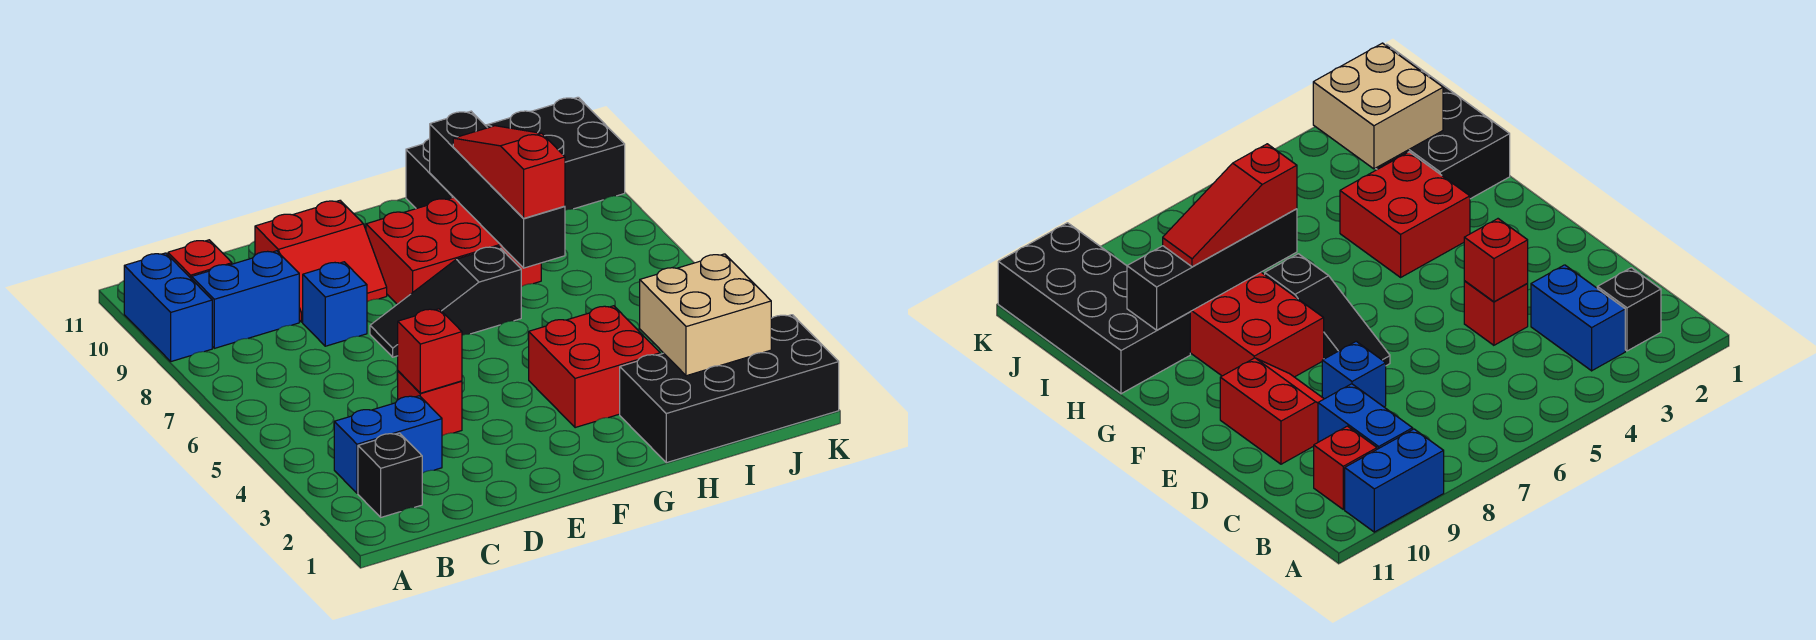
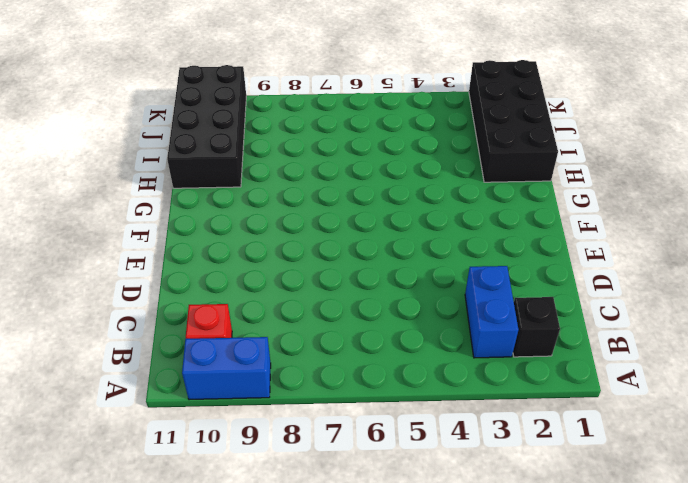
none -> blue brick B9:C9 level 1
none -> red brick D4 level 1
none -> blue brick D8 level 1

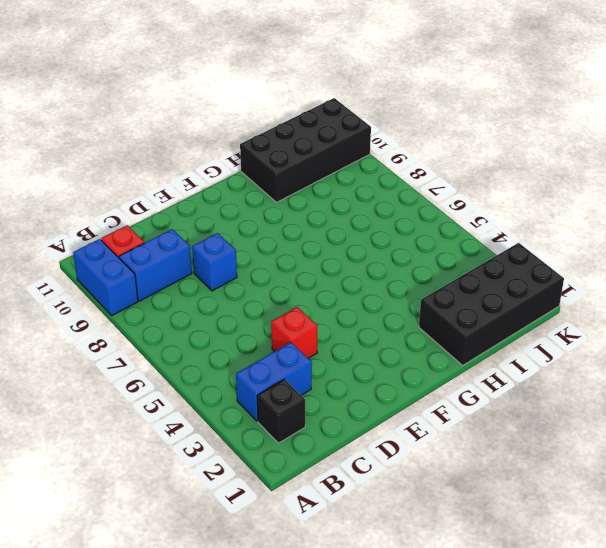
none -> red slope D9:E10 level 1 top 10
none -> black slope E7:G7 level 1 top G
none -> red brick F8:H9 level 1

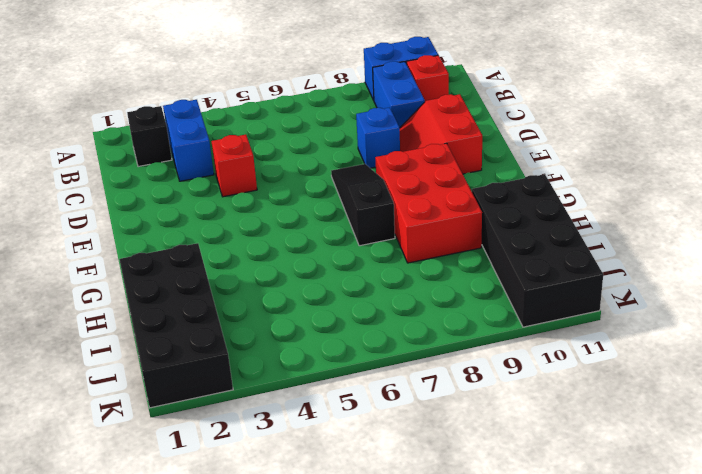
none -> red brick G3:H4 level 1
none -> red brick D4 level 2
none -> black brick H7:H10 level 2

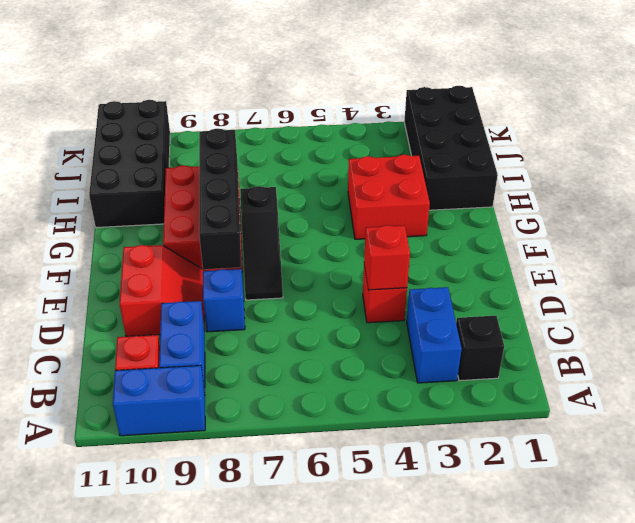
black brick E8:H8 level 2 -> black brick H7:H10 level 2
none -> tan brick I2:J3 level 2
none -> red slope H7:H9 level 3 top 7

